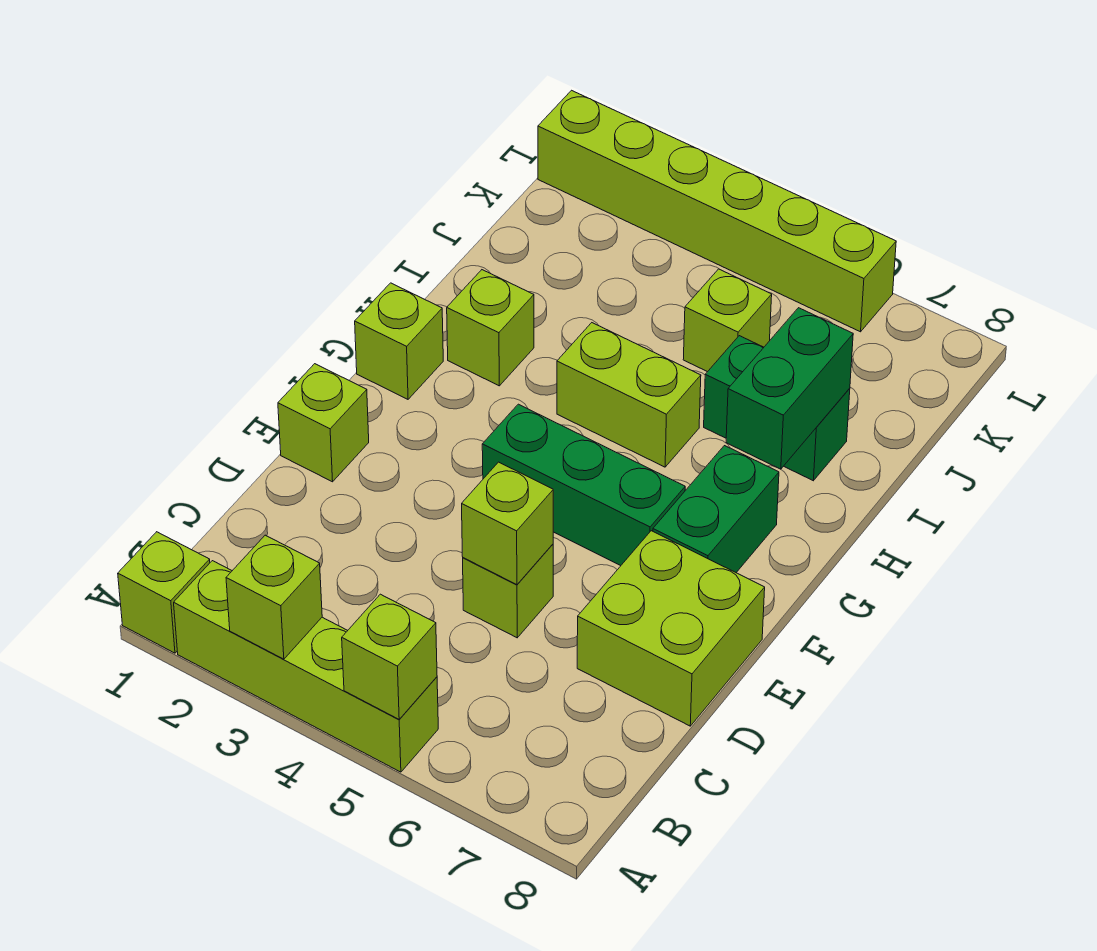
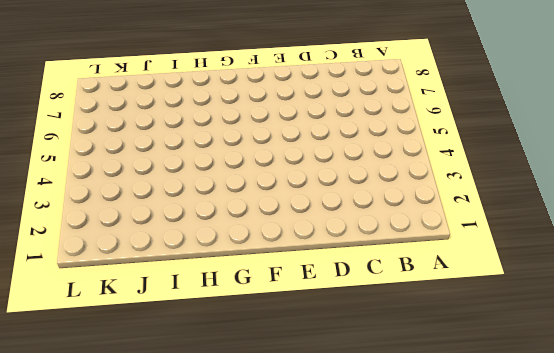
none -> lime brick A1 level 1
none -> lime brick A2:A5 level 1
none -> lime brick D5 level 1

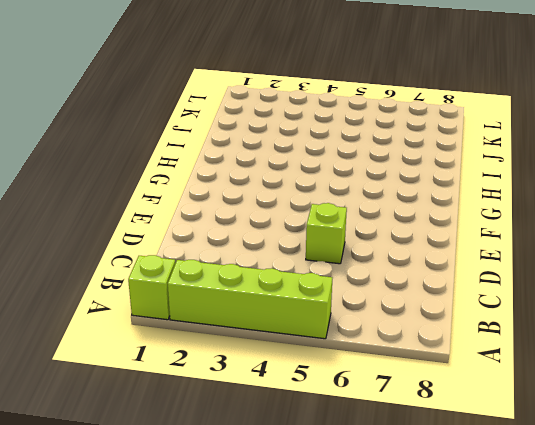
none -> lime brick D7:E8 level 1
none -> lime brick E1 level 1
none -> green brick F4:F6 level 1

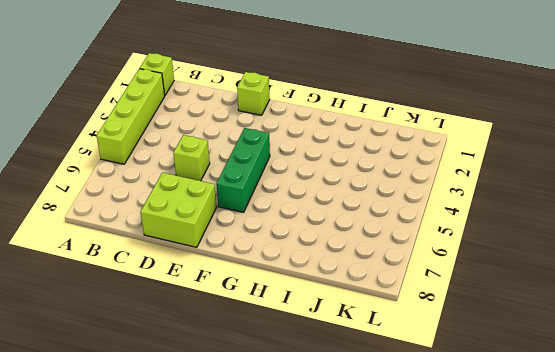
none -> green brick F7:G7 level 1
none -> lime brick G1 level 1
none -> lime brick H2 level 1

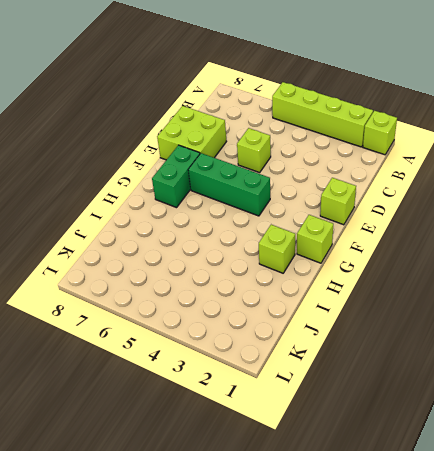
none -> lime brick H4:H5 level 1
none -> green brick I6:I7 level 1
none -> lime brick J5 level 1

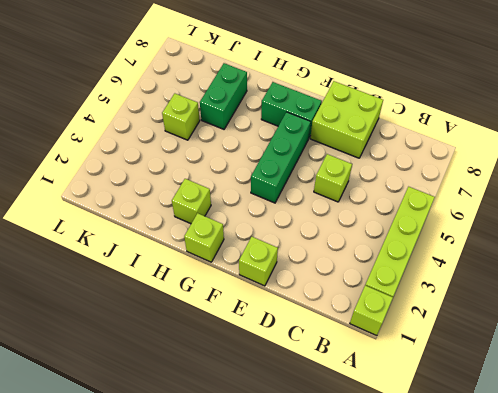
none -> lime brick H4:H5 level 1
none -> lime brick L1:L6 level 1
none -> lime brick A3 level 2

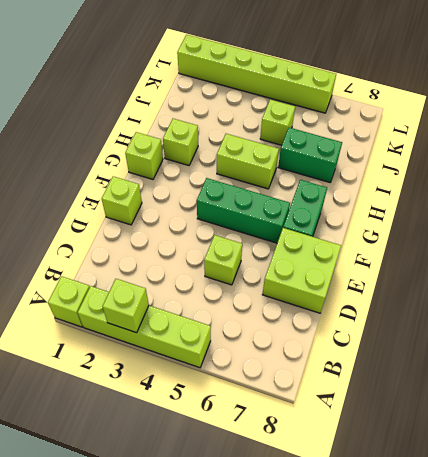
none -> lime brick A5 level 2
none -> lime brick D5 level 2
none -> green brick H7:I7 level 2

